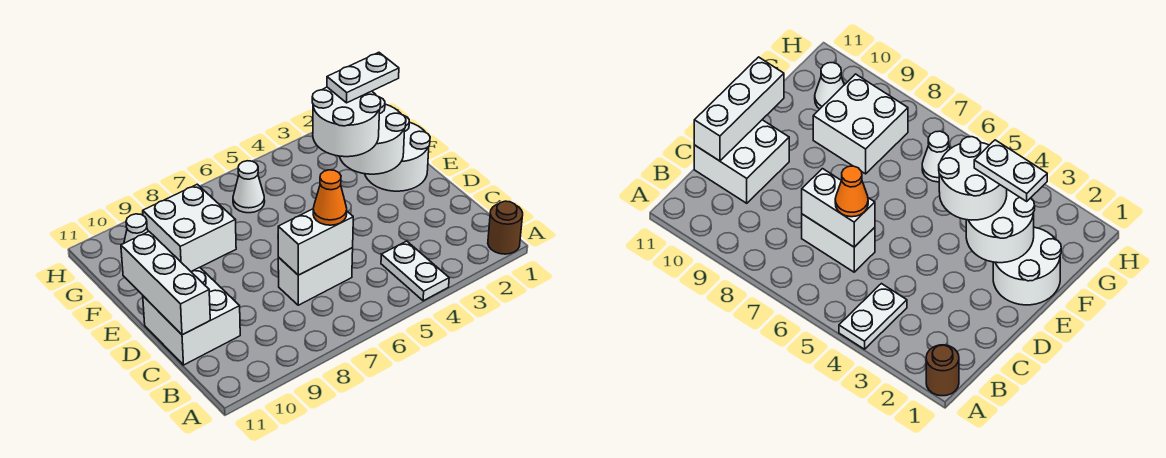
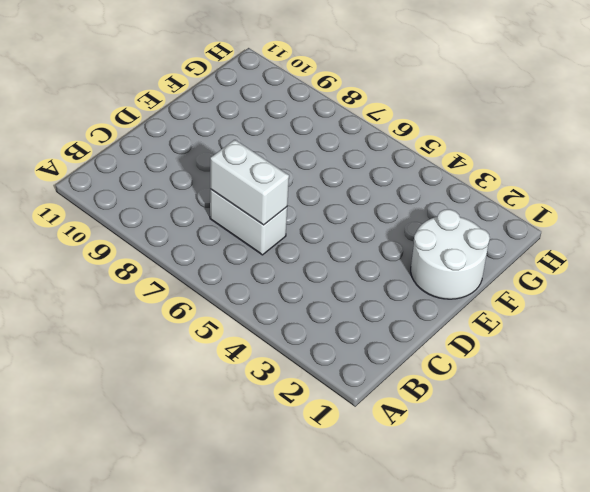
none -> brown round brick A1 level 1
none -> white plate A4:B4 level 1
none -> white brick C10:D11 level 1

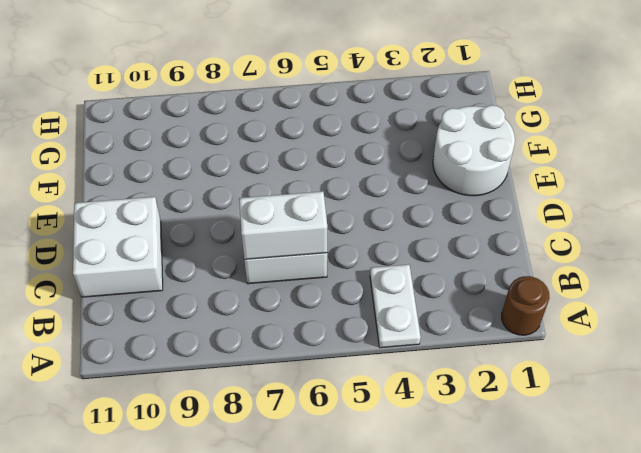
none -> white brick F8:G9 level 1
none -> white cone G6 level 1
none -> white cone G10 level 1

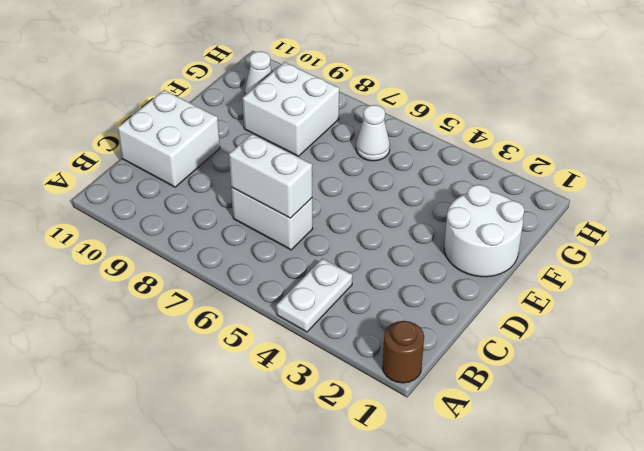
none -> white brick C11:E11 level 2
none -> white round brick E2:F3 level 2
none -> orange cone C6 level 3

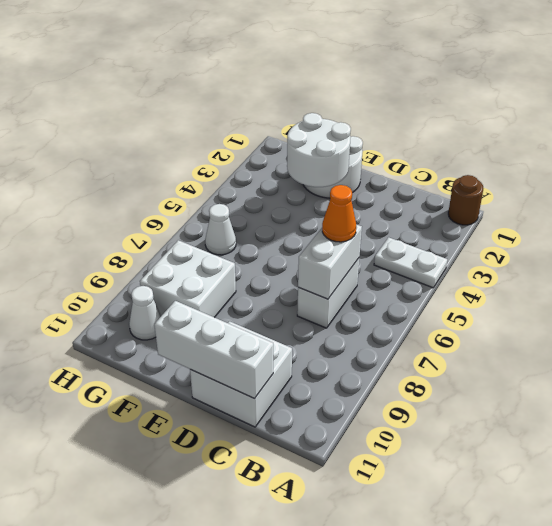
none -> white round brick E3:F4 level 3
none -> white plate F2:F3 level 4

